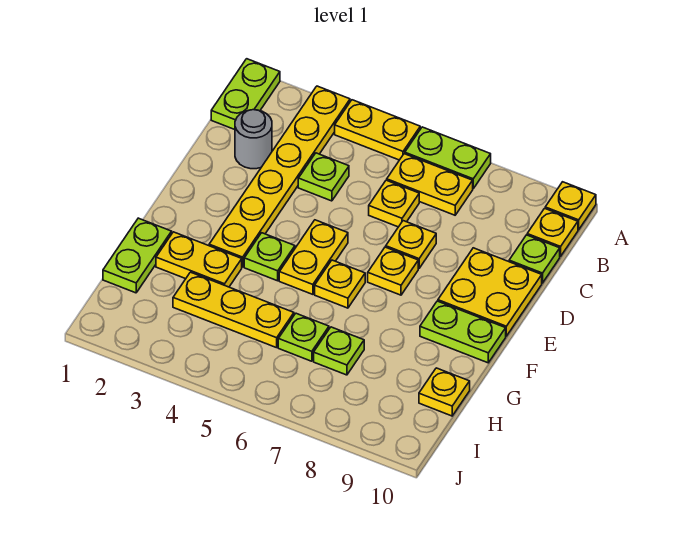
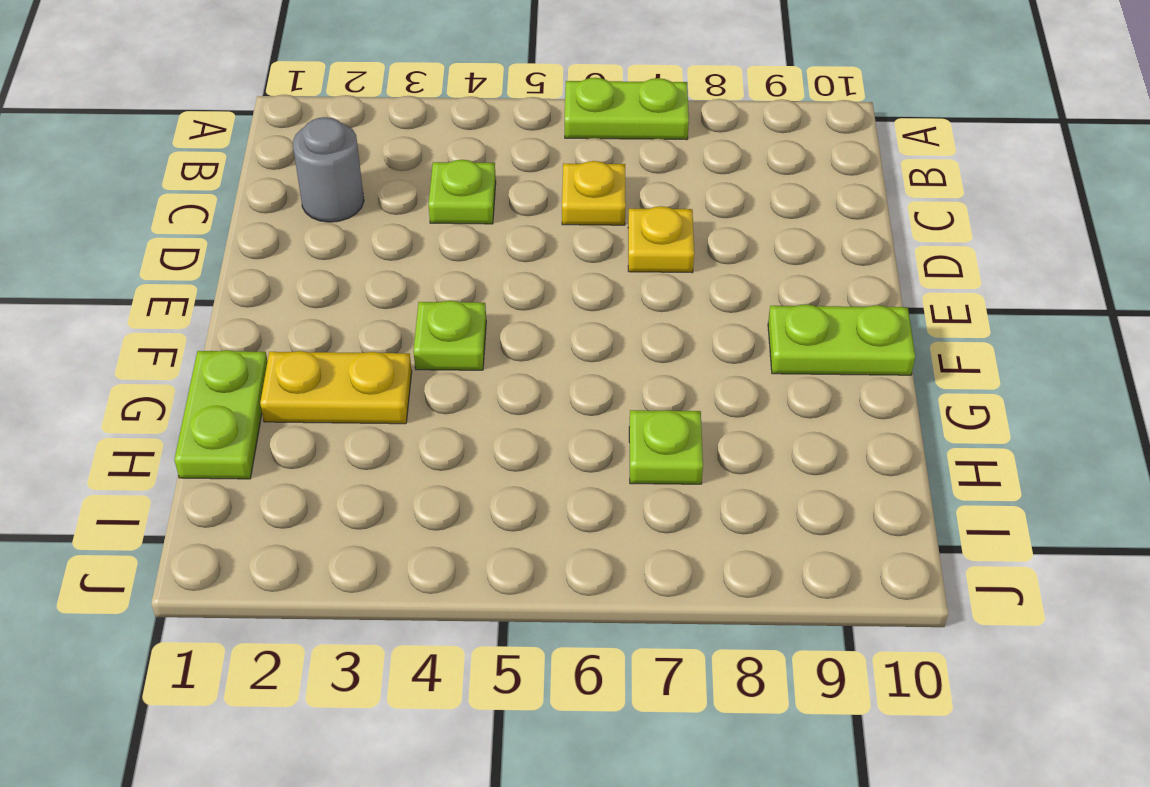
none -> lime plate A1:B1 level 1
none -> yellow plate A3:F3 level 1
none -> yellow plate A4:A5 level 1

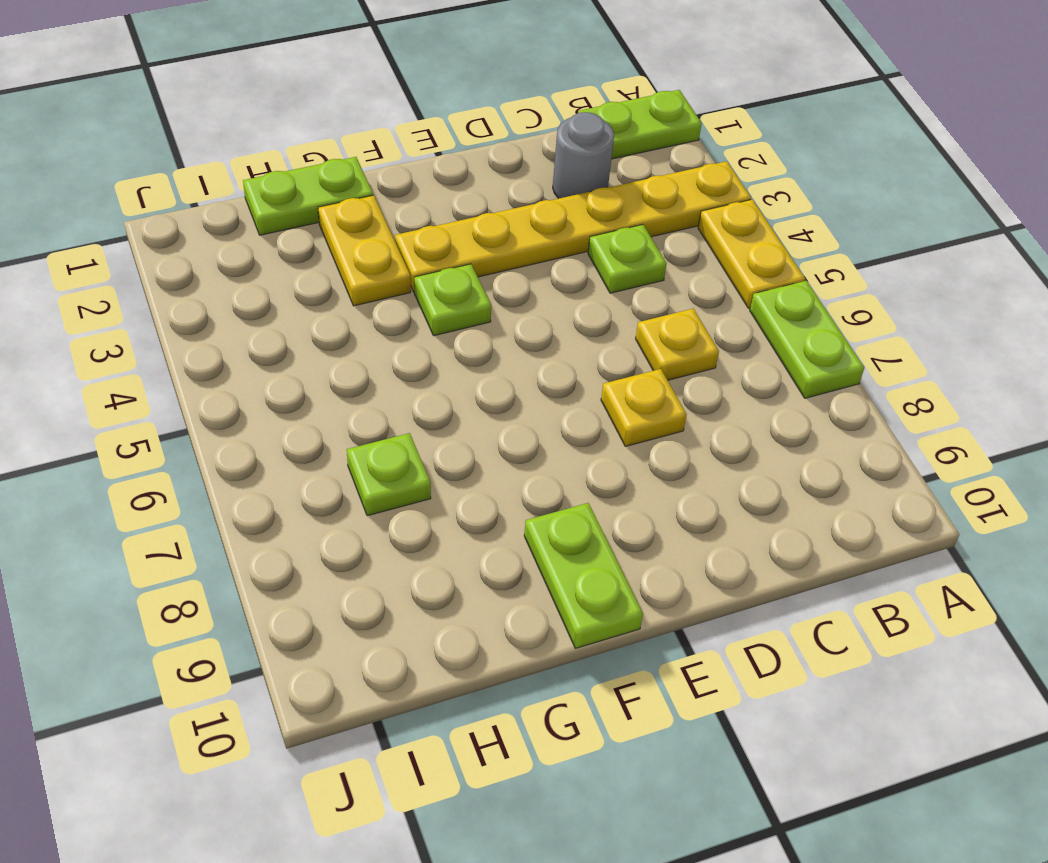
none -> yellow plate A10 level 1
none -> yellow plate B6:B7 level 1
none -> yellow plate B10 level 1

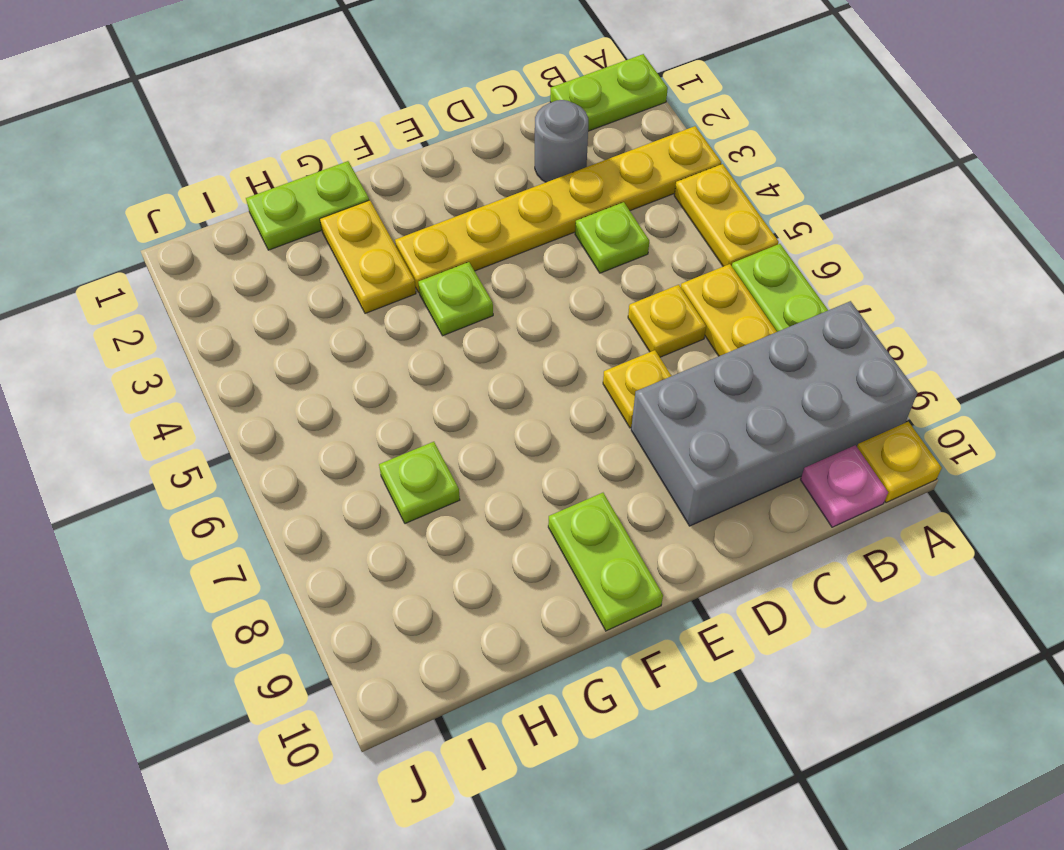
grey brick A8:D9 level 1 -> yellow plate D9:E10 level 1
pink plate B10 level 1 -> yellow plate B10 level 1
none -> lime plate C10 level 1
none -> yellow plate E5:F5 level 1
none -> yellow plate E7 level 1

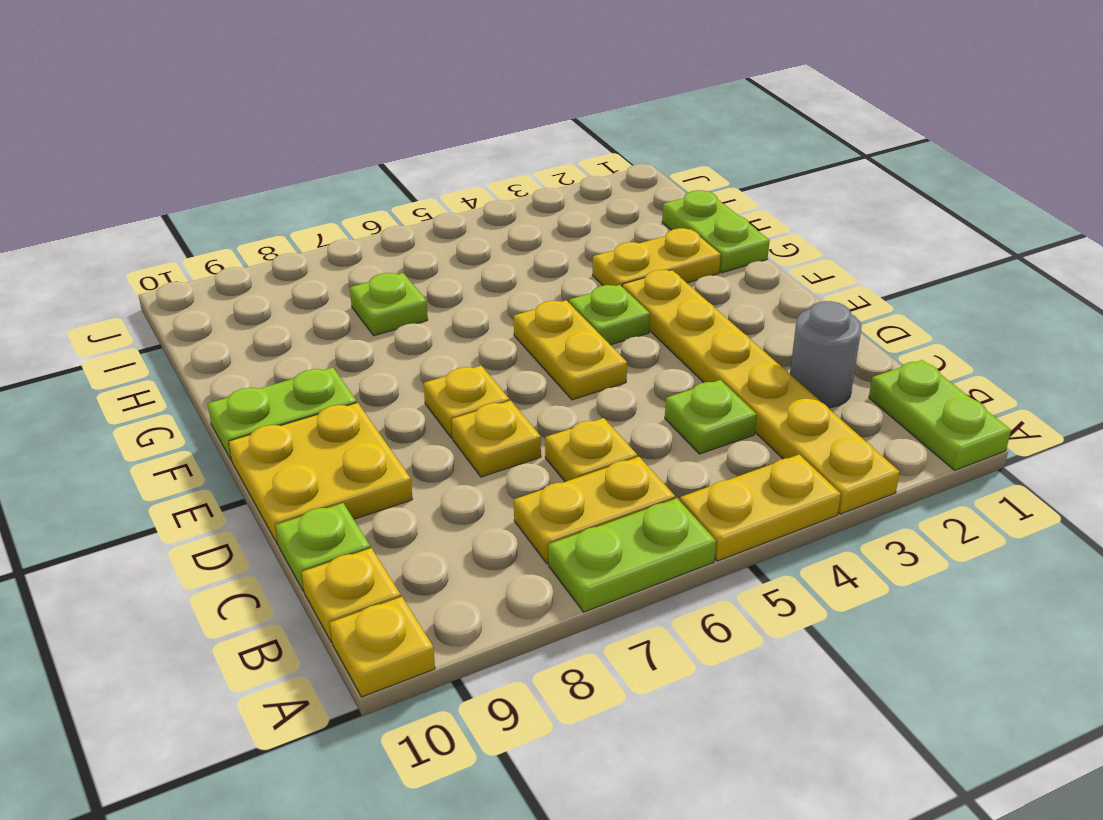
none -> yellow plate F6 level 1
none -> yellow plate H3:H5 level 1
none -> lime plate H6 level 1

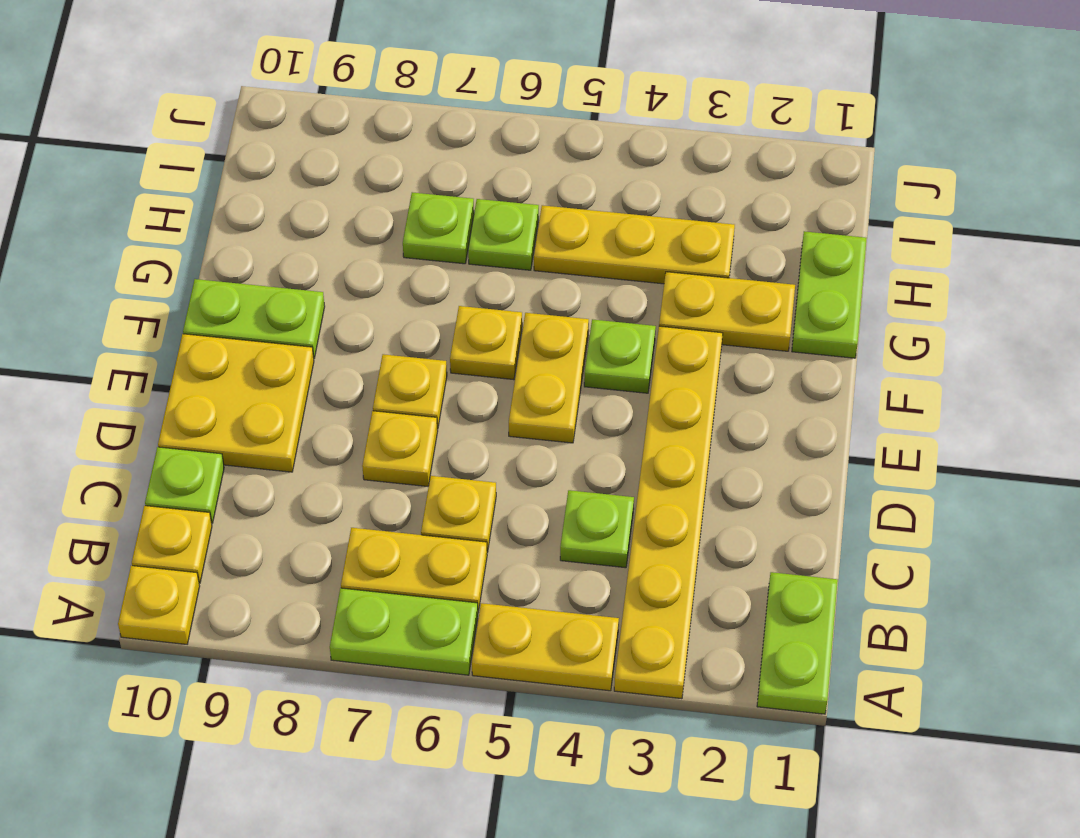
none -> grey round brick C2 level 1
none -> yellow plate H10 level 1

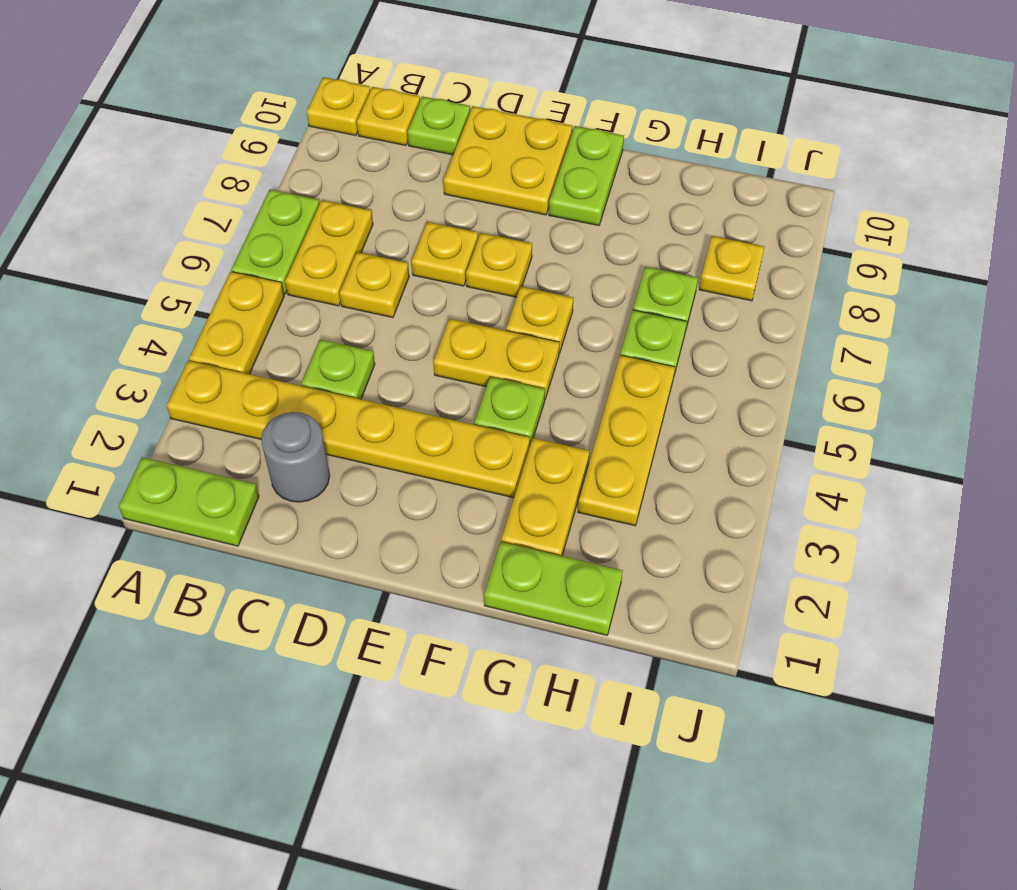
yellow plate I8 level 1 -> yellow plate H10 level 1

